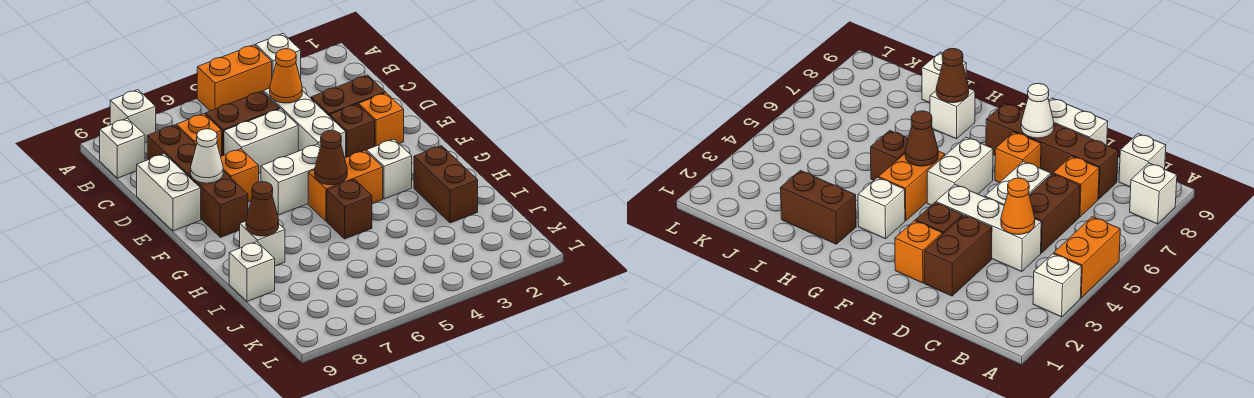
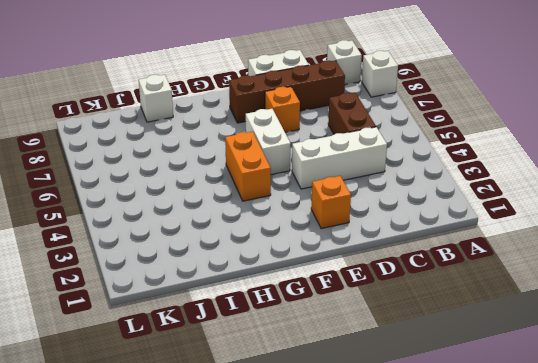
none -> white brick A3 level 1
none -> orange brick A4:A5 level 1
none -> orange brick C7 level 1

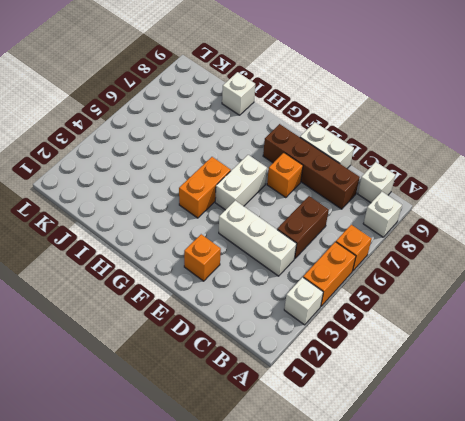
orange brick A6 level 1 -> orange brick C7 level 1
none -> brown brick D2:D3 level 1
none -> white brick D5:D6 level 1
none -> brown brick E3 level 1

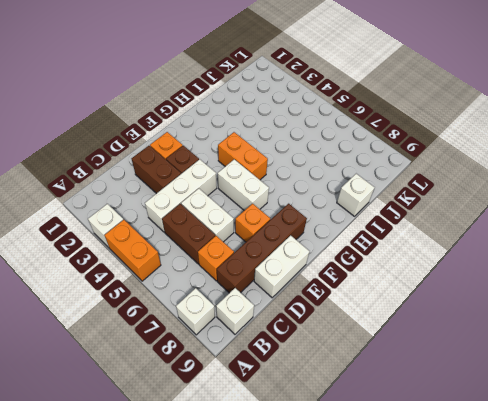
none -> white brick G3 level 1
none -> brown brick H2:I2 level 1
none -> brown brick H5 level 1

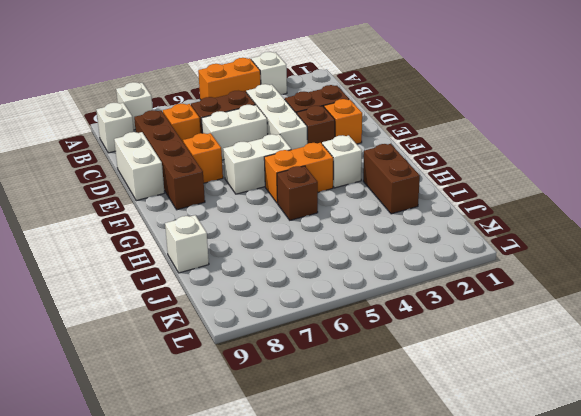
none -> white brick H8 level 1
none -> orange cone C4 level 2
none -> white cone E8 level 2

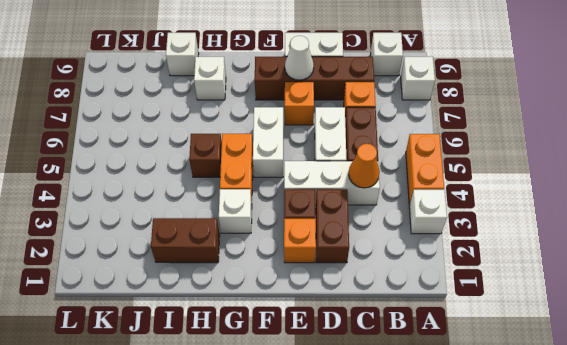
none -> brown cone G5 level 2
none -> brown cone H8 level 2

